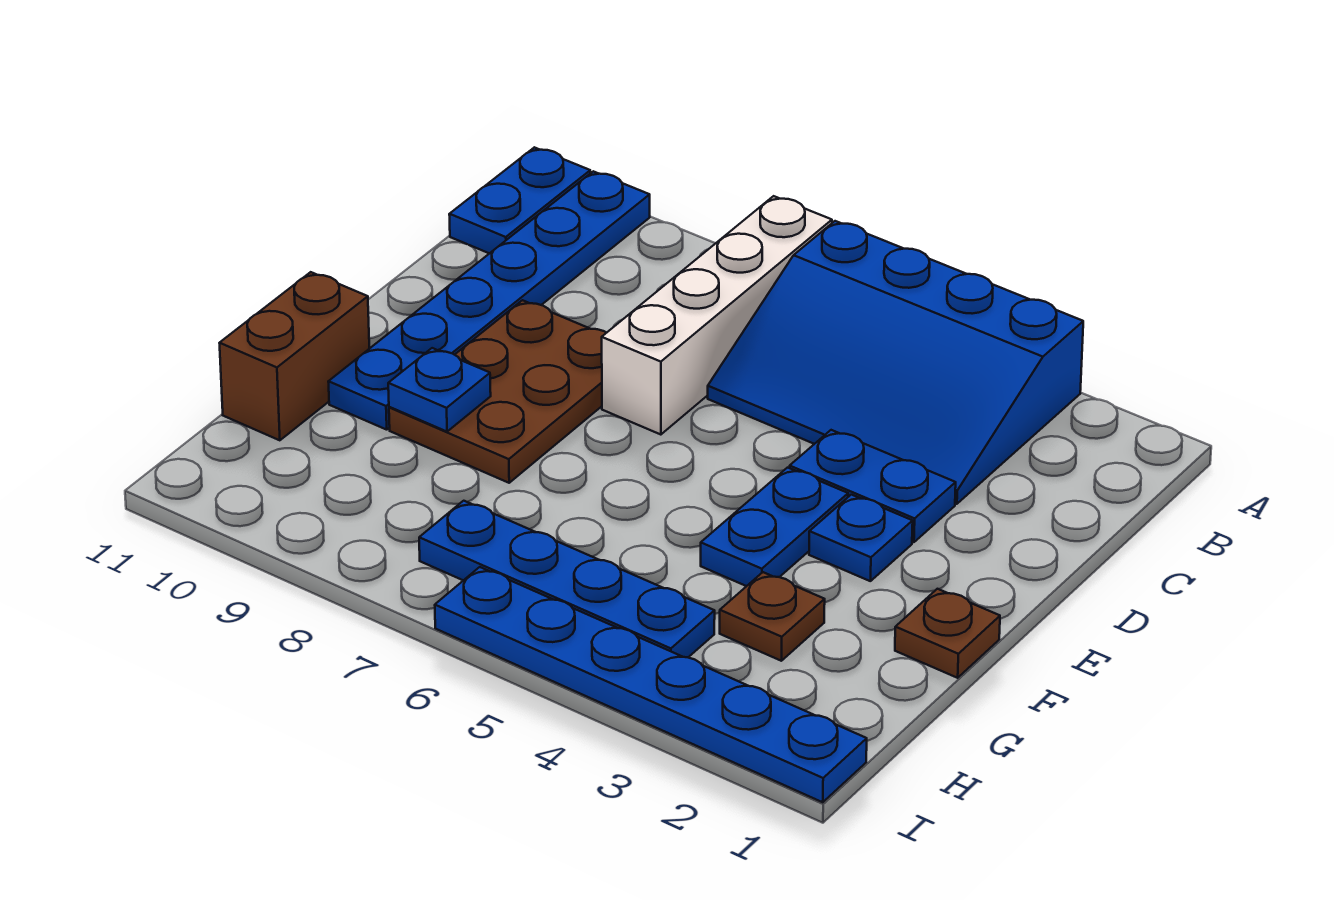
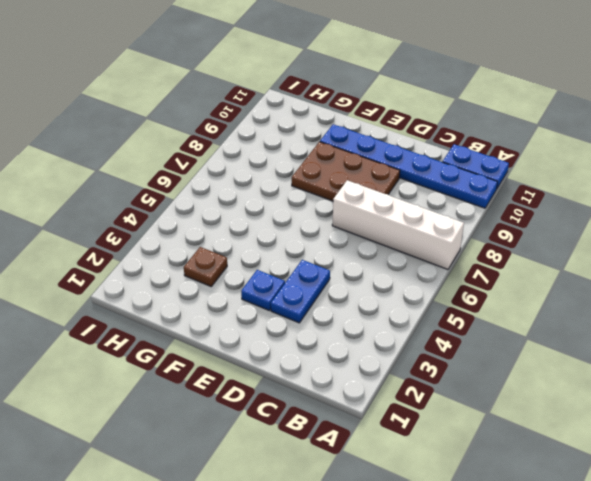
none -> blue slope A3:C6 level 1 top A
none -> blue plate E4:F4 level 1
none -> brown plate F1 level 1

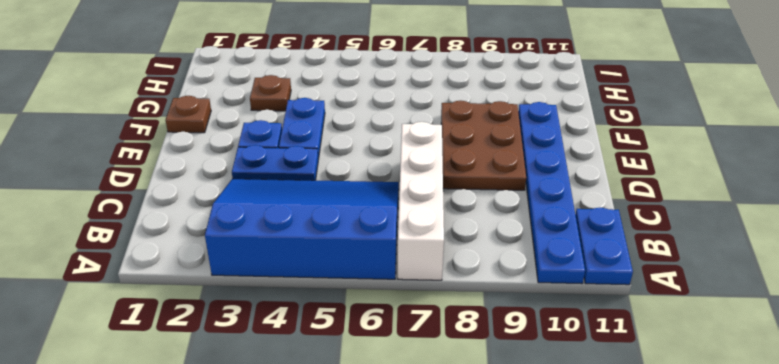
none -> brown brick F11:G11 level 1
none -> blue plate H4:H7 level 1
none -> blue plate I1:I6 level 1

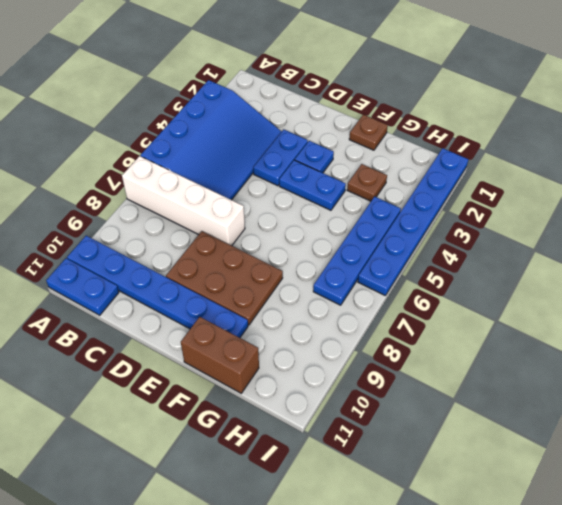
none -> blue plate F9 level 2

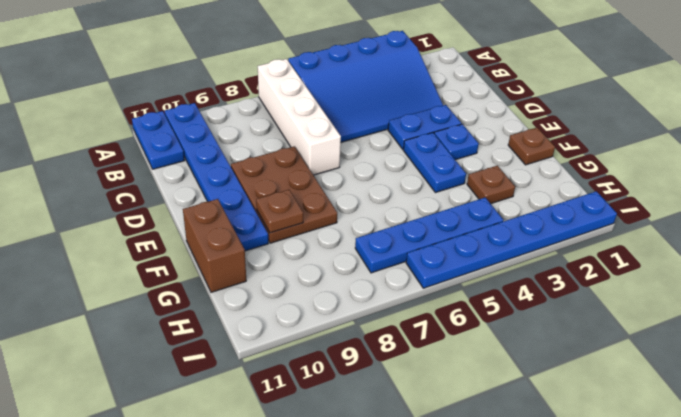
brown plate F9 level 2 -> blue plate F9 level 2

